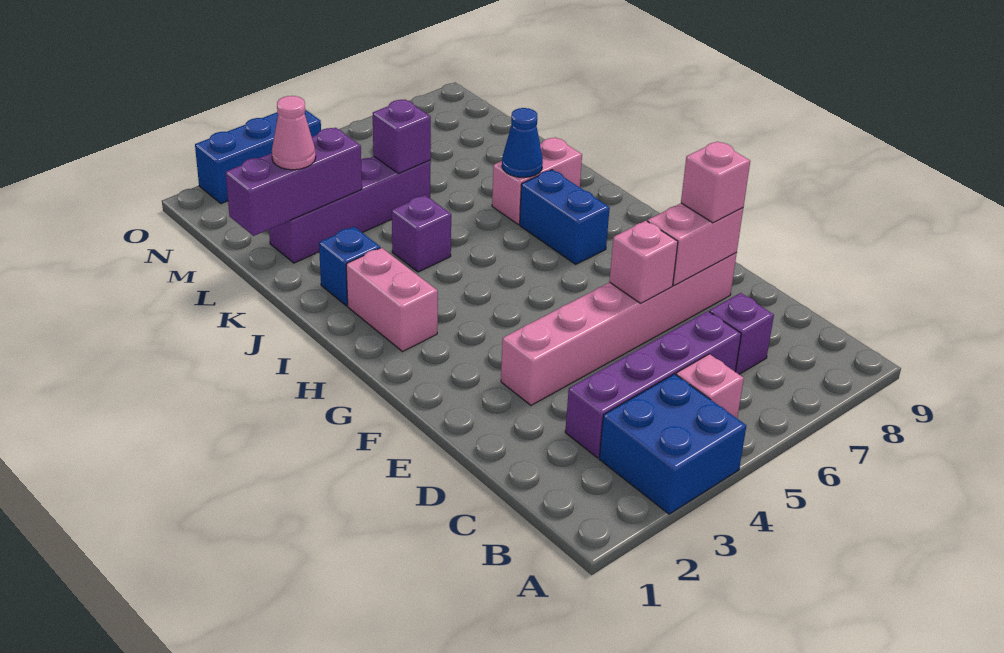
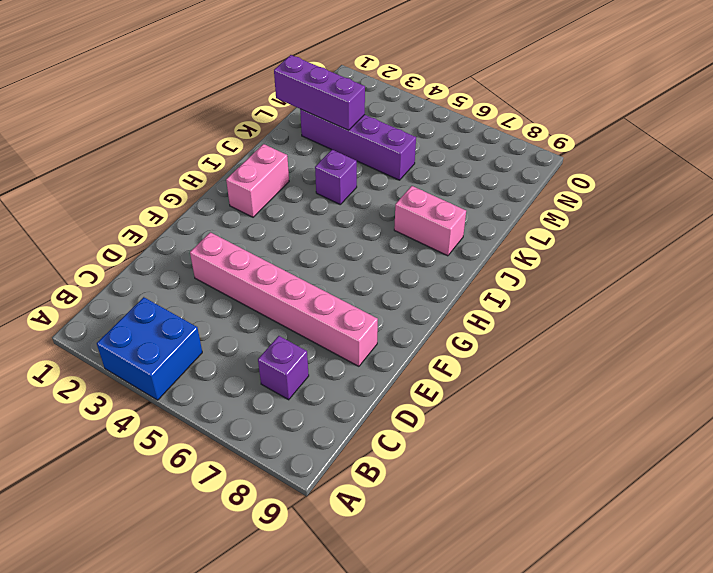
none -> pink brick B5 level 1
none -> purple brick C3:C6 level 1
none -> blue brick H7:I7 level 1

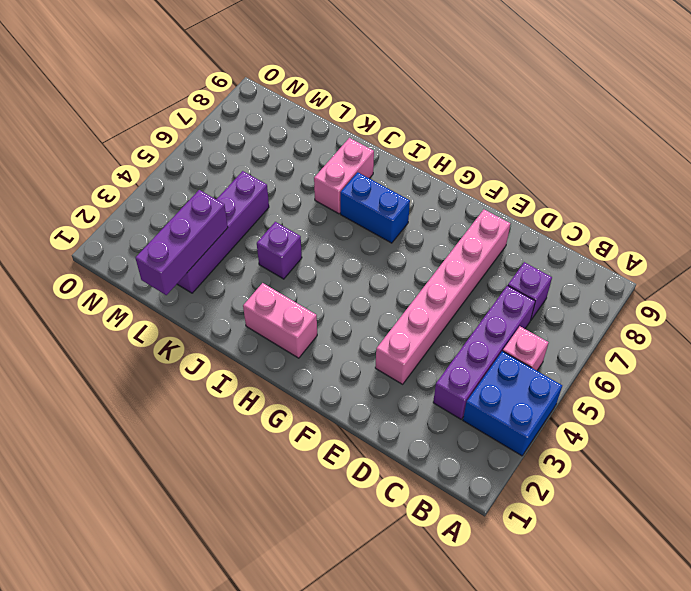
none -> blue brick J2 level 1
none -> blue brick O2:O4 level 1
none -> pink brick E6 level 2

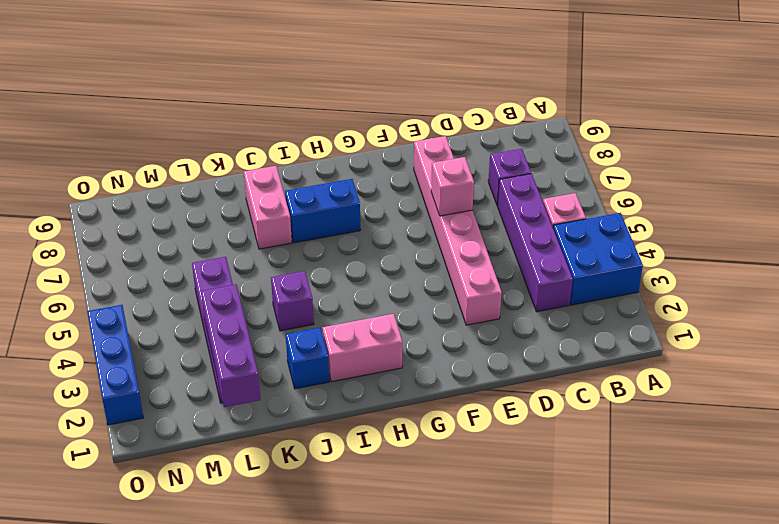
none -> pink brick E7:E8 level 2
none -> blue cone J7 level 2
none -> purple brick L5 level 2

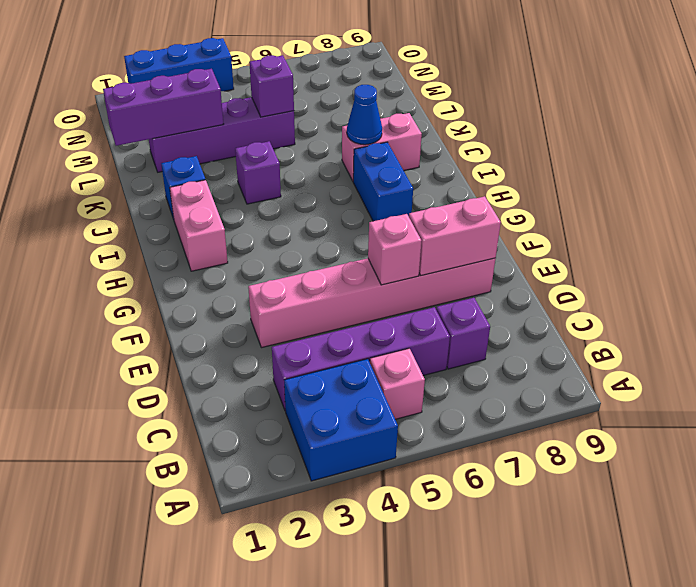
none -> pink brick E8 level 3
none -> pink cone L2 level 3

